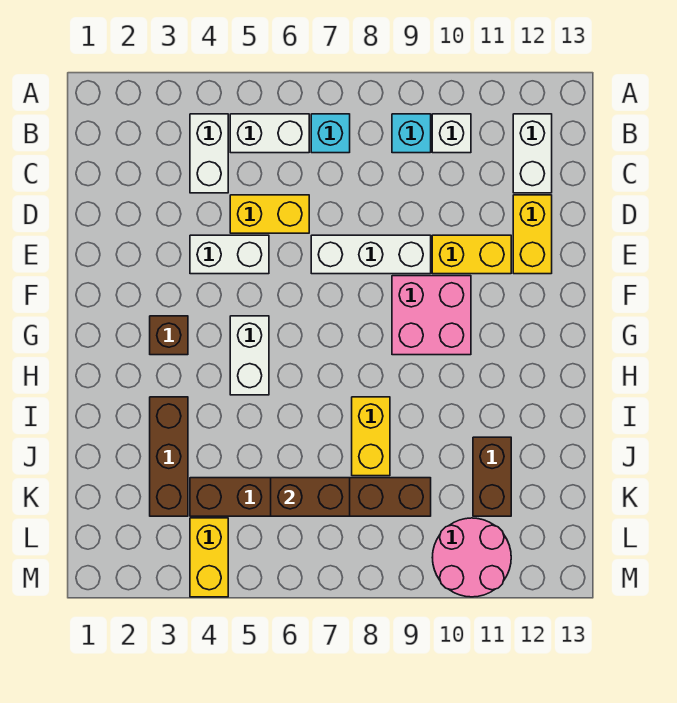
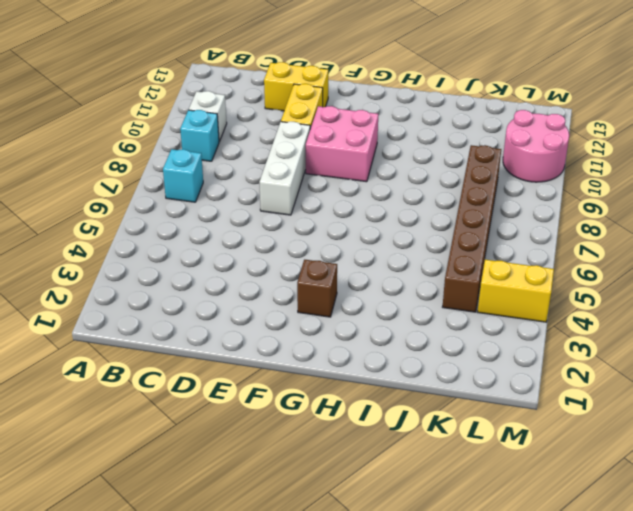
none -> white brick B4:C4 level 1
none -> white brick B5:B6 level 1
none -> white brick B12:C12 level 1

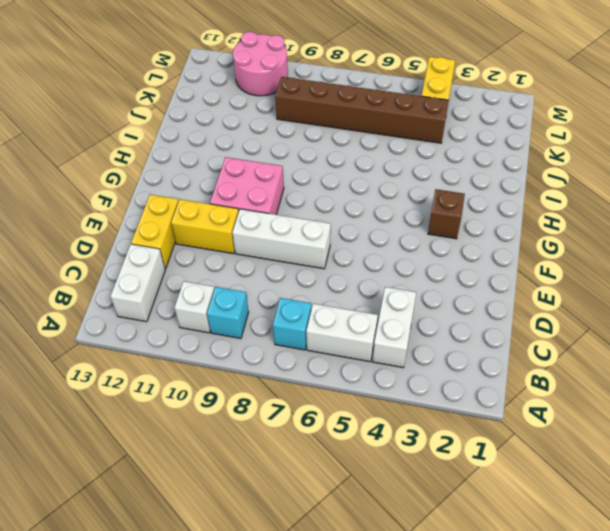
none -> yellow brick D5:D6 level 1
none -> white brick E4:E5 level 1
none -> white brick G5:H5 level 1

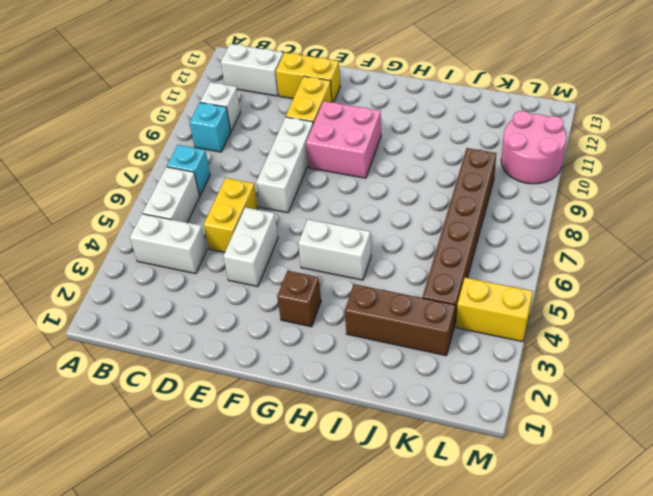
none -> yellow brick I8:J8 level 1
none -> brown brick J11:K11 level 1
none -> brown brick K6:K7 level 2

